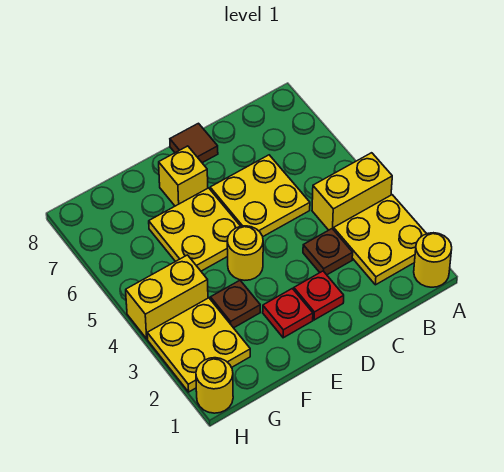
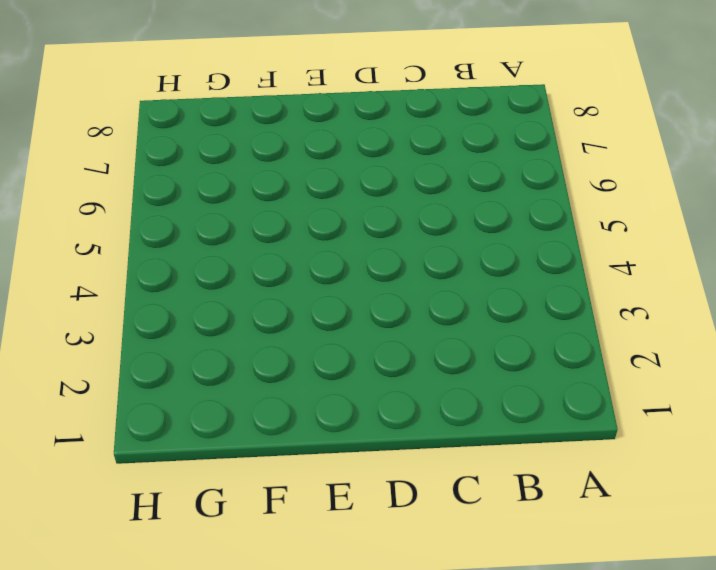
none -> yellow round brick A1 level 1
none -> yellow plate A2:B3 level 1
none -> yellow brick A4:B4 level 1

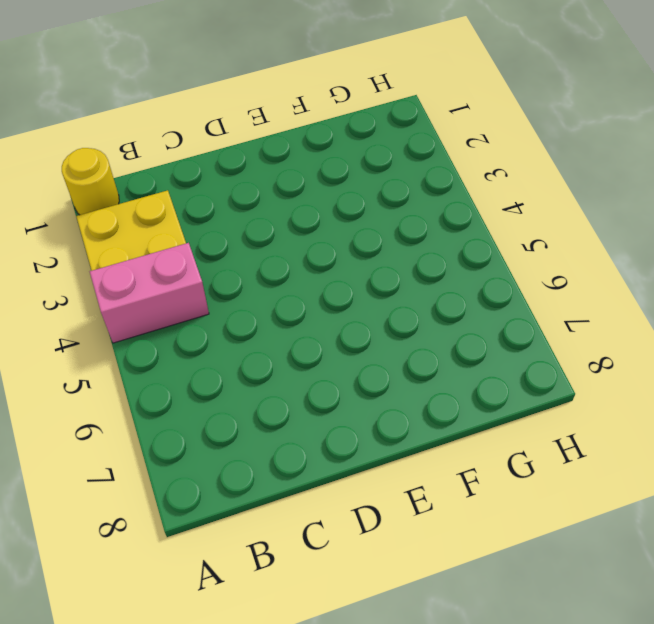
pink brick A4:B4 level 1 -> yellow brick A4:B4 level 1
none -> brown plate C3 level 1
none -> yellow plate C5:D6 level 1
none -> red plate D2 level 1

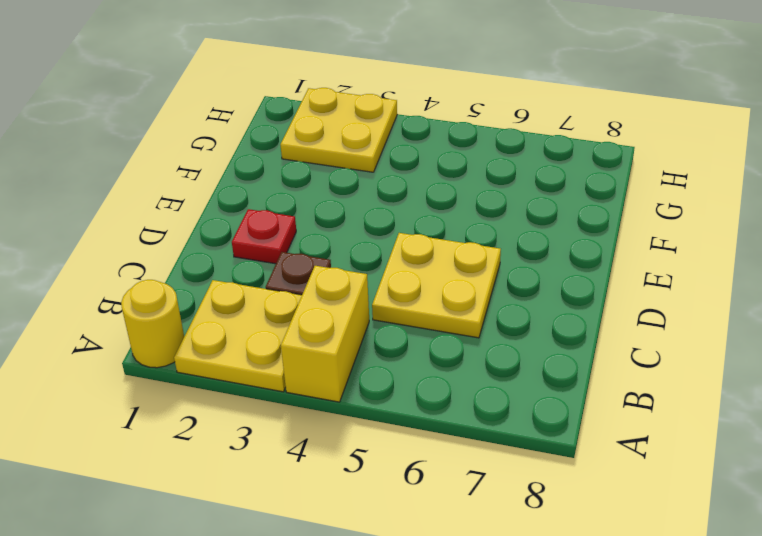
none -> brown tile D8 level 1
none -> red plate E2 level 1
none -> yellow round brick E4 level 1

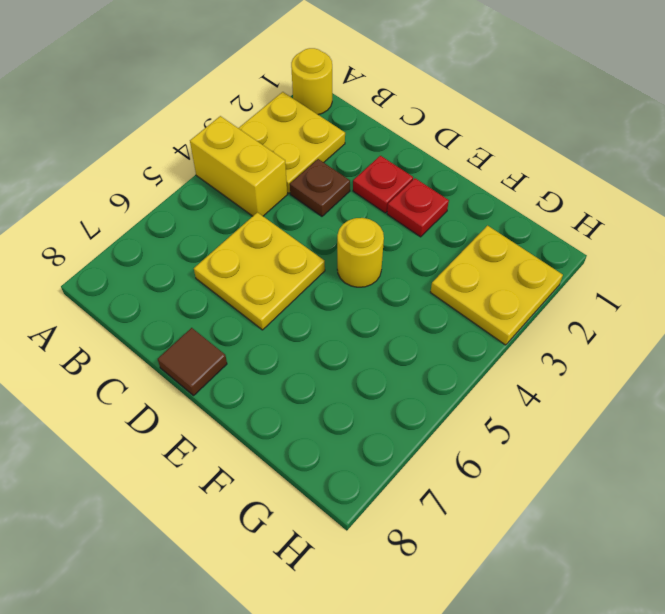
none -> yellow plate E5:F6 level 1
none -> yellow brick E7 level 1
none -> brown plate F3 level 1

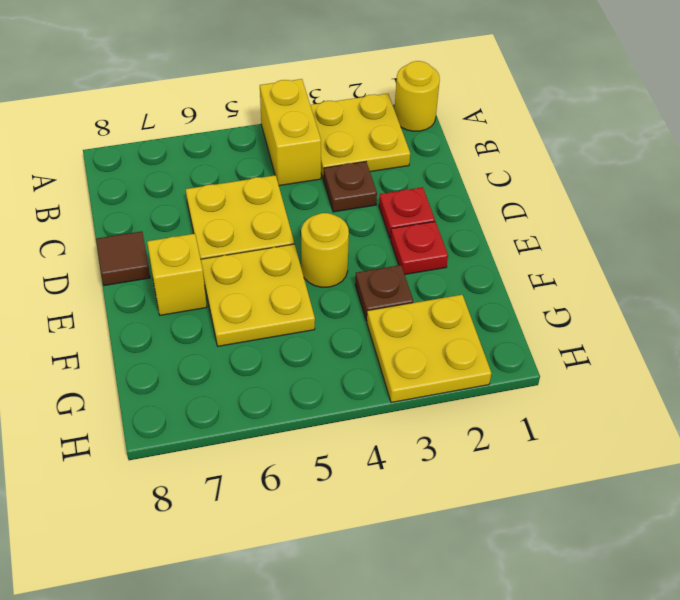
none -> yellow brick G4:H4 level 1
none -> yellow round brick H1 level 1

